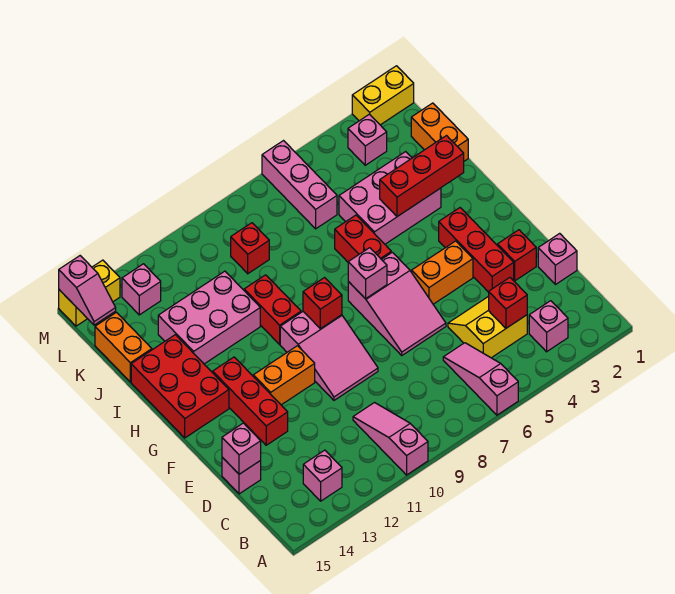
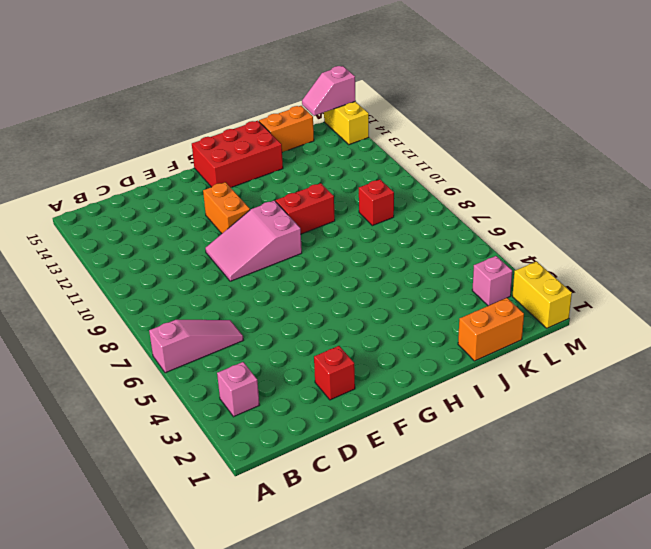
none -> pink slope A10:C10 level 1 top A
none -> pink brick B13 level 1
none -> yellow slope C4:D5 level 1 top C
none -> pink brick D1 level 1

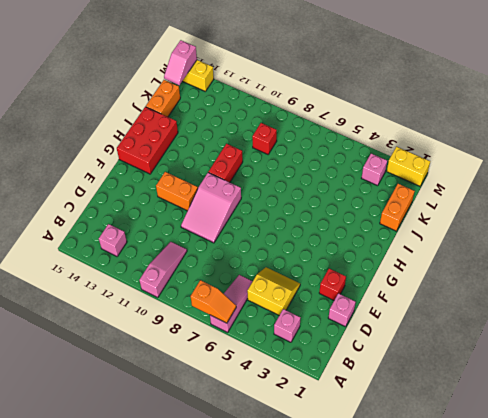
orange slope A6:A7 level 2 top 7 -> none
none -> pink brick D15 level 1
none -> red brick E3:G3 level 1
none -> pink slope E6:G7 level 1 top G
none -> red brick E13:G13 level 1

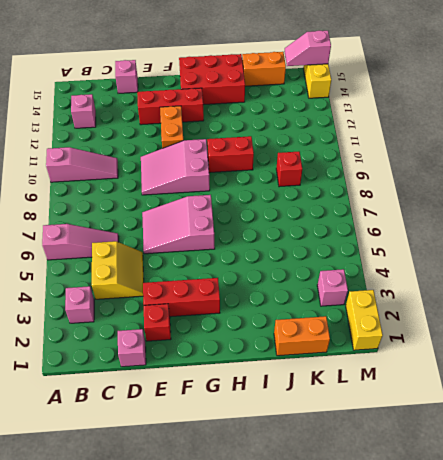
none -> orange brick F4:F5 level 1
none -> red brick H6:I6 level 1
none -> pink brick I3:J5 level 1
none -> pink brick I11:J13 level 1

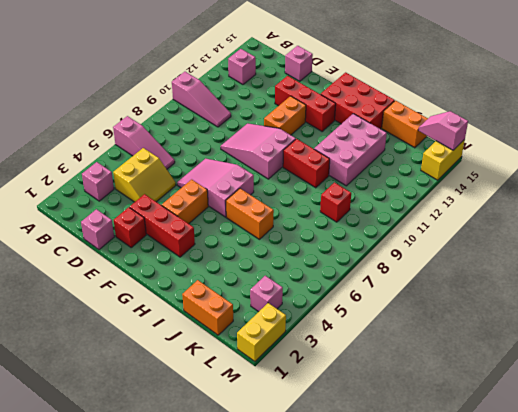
orange brick H6:I6 level 1 -> red brick H6:I6 level 1
none -> pink brick I3:J5 level 1
none -> pink brick K6:M6 level 1
none -> pink brick L13 level 1
none -> red brick C4 level 2

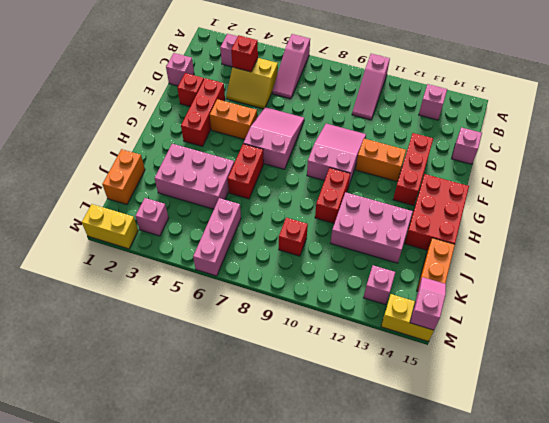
none -> pink brick D15 level 2
none -> pink brick G7 level 2
none -> red brick G9 level 2
none -> red brick I2:I4 level 2

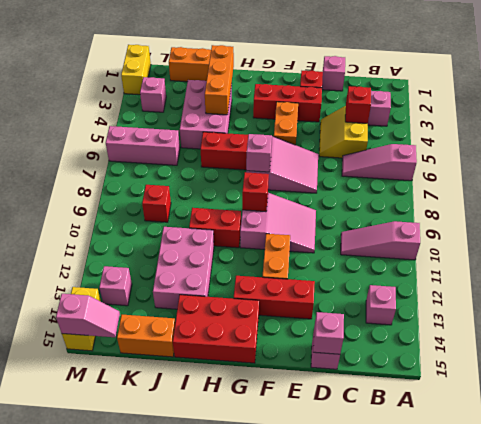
orange brick I2:I4 level 2 -> red brick I2:I4 level 2

